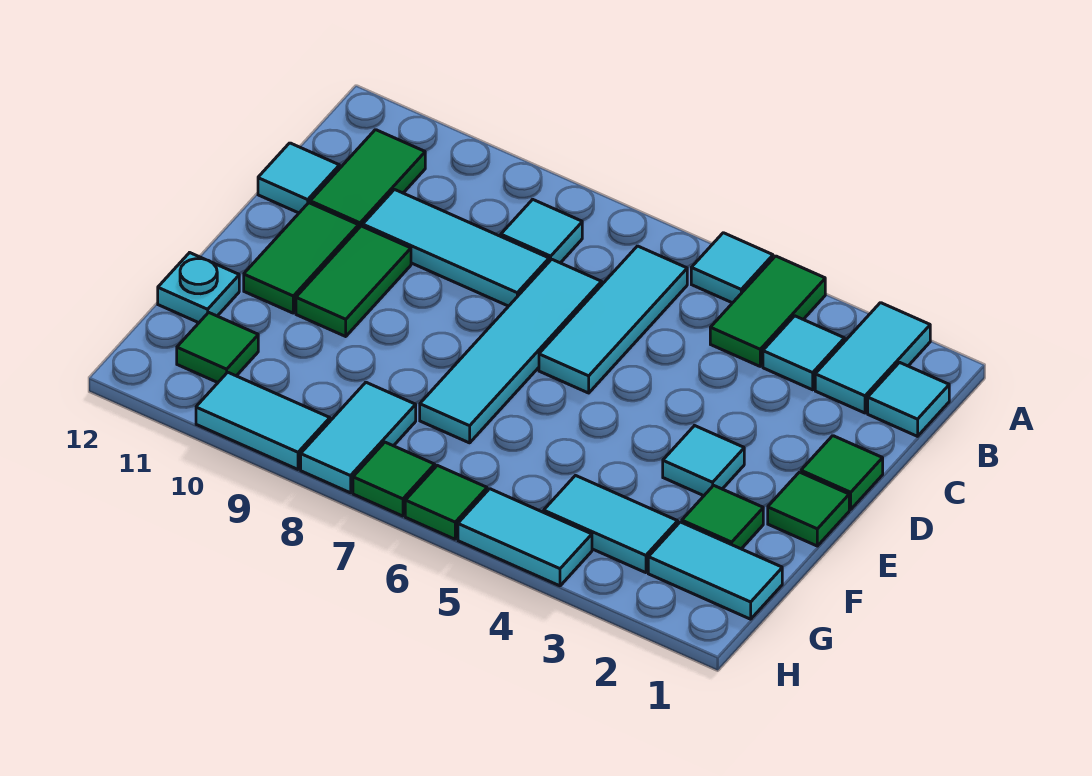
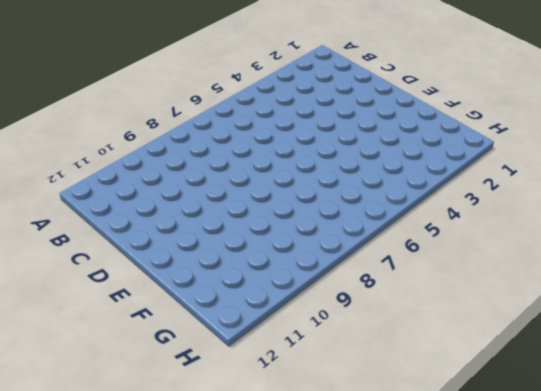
none -> cyan tile A2:B2 level 1
none -> green tile A4:B4 level 1
none -> cyan tile A5 level 1

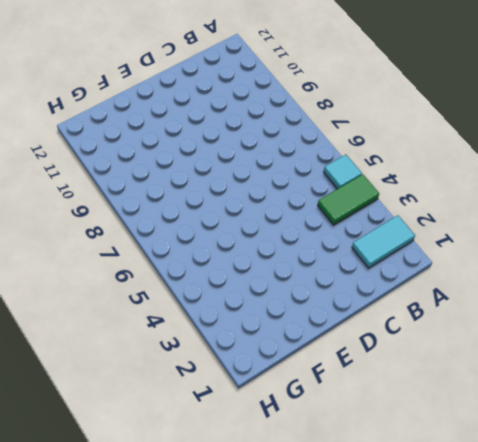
none -> cyan tile B1 level 1
none -> cyan tile B3 level 1
none -> cyan tile B6:D6 level 1

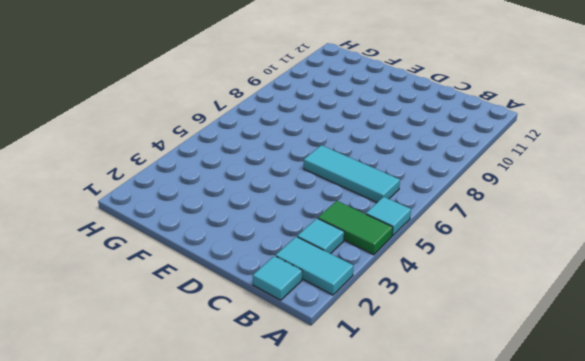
none -> cyan tile B8 level 1
none -> green tile B11:C11 level 1
none -> cyan tile C7:F7 level 1

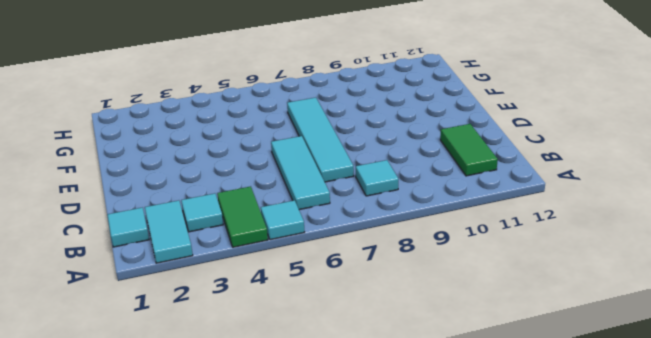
none -> cyan tile C8:C10 level 1
none -> cyan tile C12 level 1
none -> green tile D1 level 1

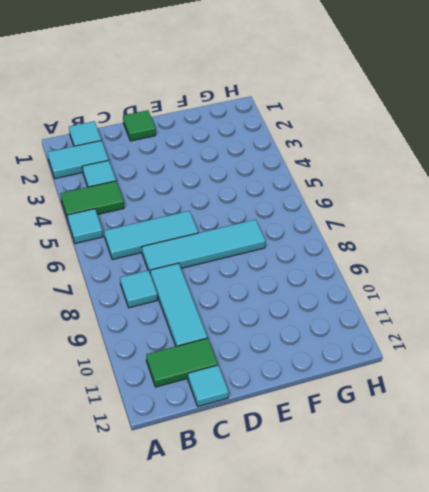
none -> green tile D10:E10 level 1
none -> green tile D11:E11 level 1
none -> green tile E1 level 1

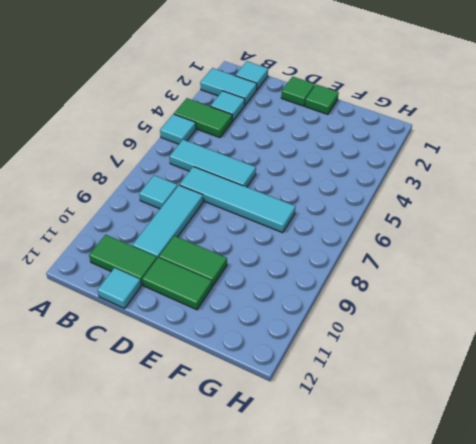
none -> cyan tile E3 level 1
none -> green tile F2 level 1
none -> cyan plate F12 level 1

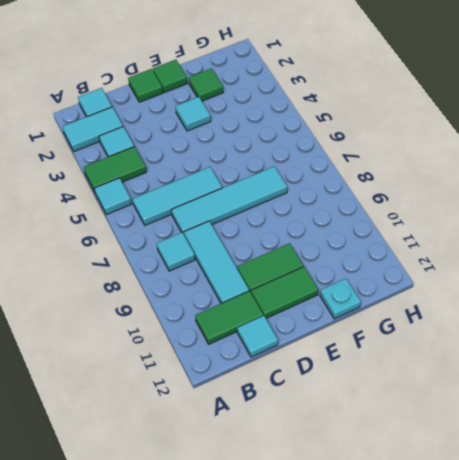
none -> cyan tile G1:G2 level 1
none -> cyan tile G3:G4 level 1
none -> cyan tile G8:H8 level 1

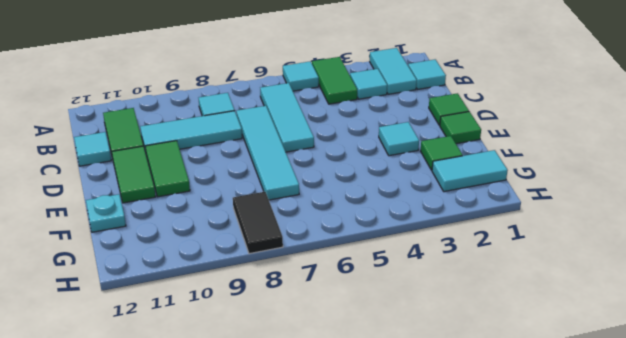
black tile G8:H8 level 1 -> cyan tile G8:H8 level 1
none -> cyan tile G3:G4 level 1
none -> green tile G11 level 1
none -> cyan tile H4:H5 level 1

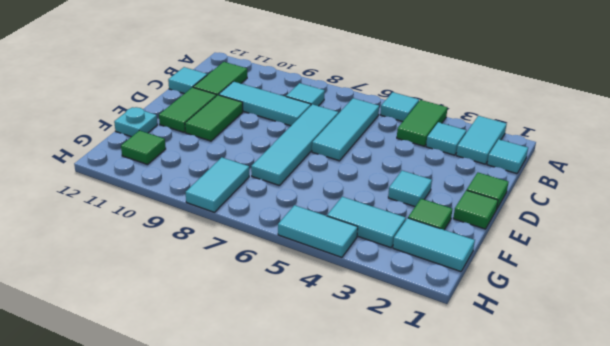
none -> green tile H6 level 1
none -> green tile H7 level 1
none -> cyan tile H9:H10 level 1

